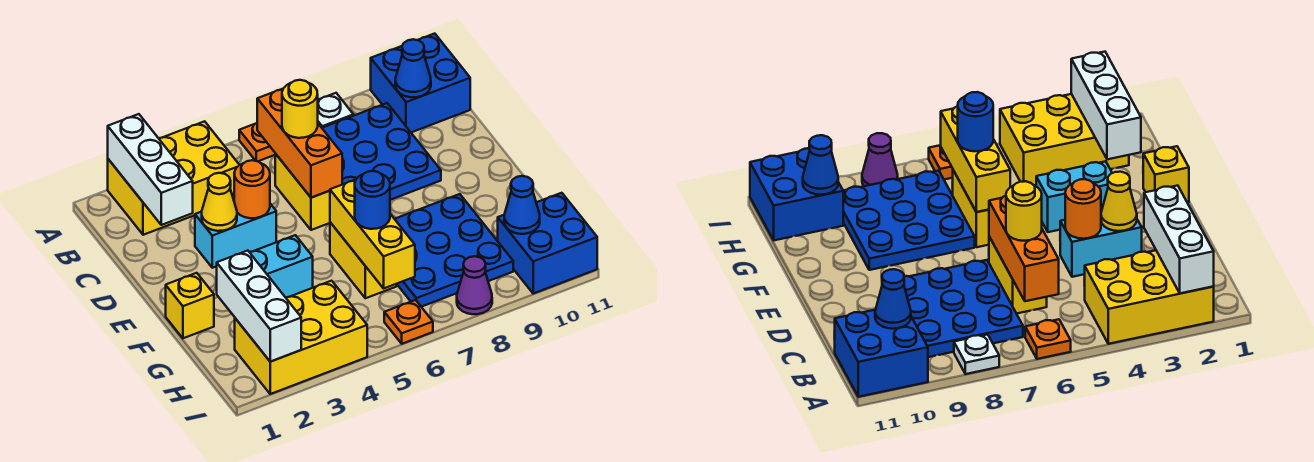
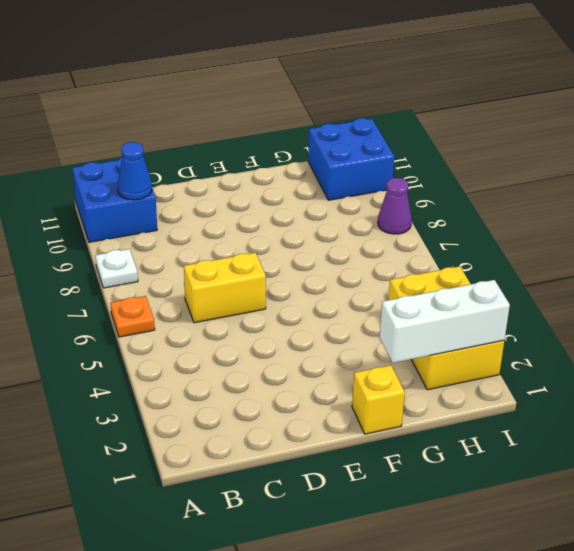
none -> yellow brick A2:B4 level 1
none -> blue plate B7:D9 level 1
none -> cyan brick D3:D4 level 1

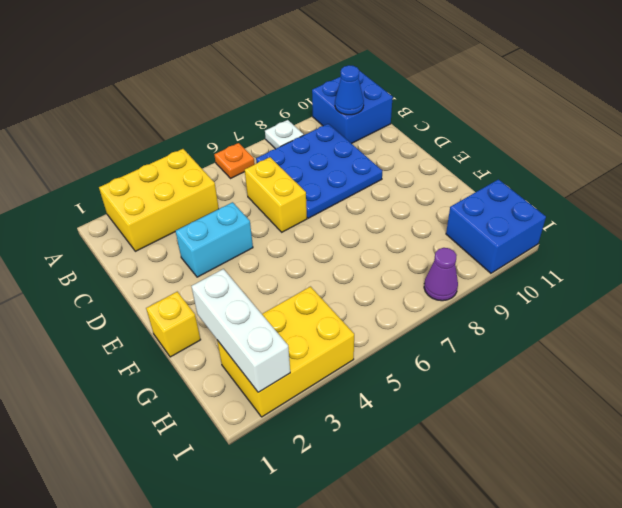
none -> cyan brick F3:F4 level 1
none -> yellow brick F6:G6 level 1
none -> blue plate F7:H9 level 1

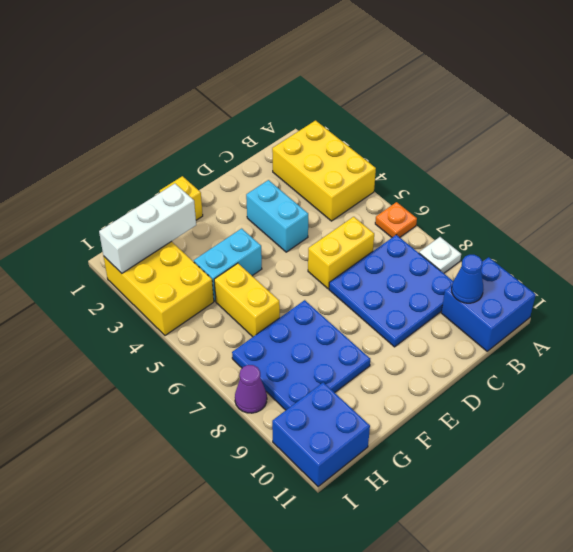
cyan brick F4:G4 level 1 -> cyan brick F3:F4 level 1
yellow brick G5:G6 level 1 -> yellow brick F6:G6 level 1
none -> orange plate I6 level 1
none -> white brick A2:C2 level 2
none -> orange brick B6:D6 level 2

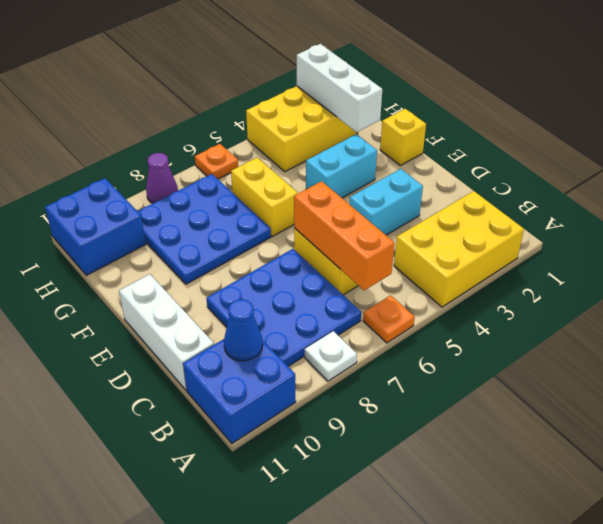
white brick C11:E11 level 1 -> white brick A2:C2 level 2
none -> yellow cone D3 level 2
none -> orange round brick D4 level 2
none -> yellow brick F6:H6 level 2

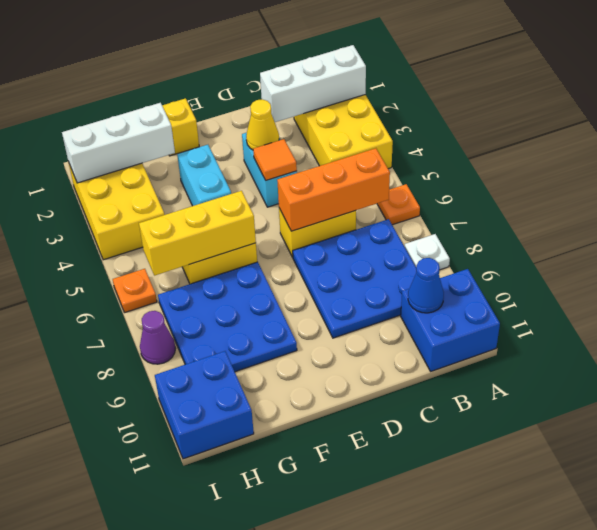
orange tile D4 level 2 -> orange round brick D4 level 2
none -> blue cone H10 level 2
none -> yellow round brick C6 level 3
none -> blue round brick G6 level 3

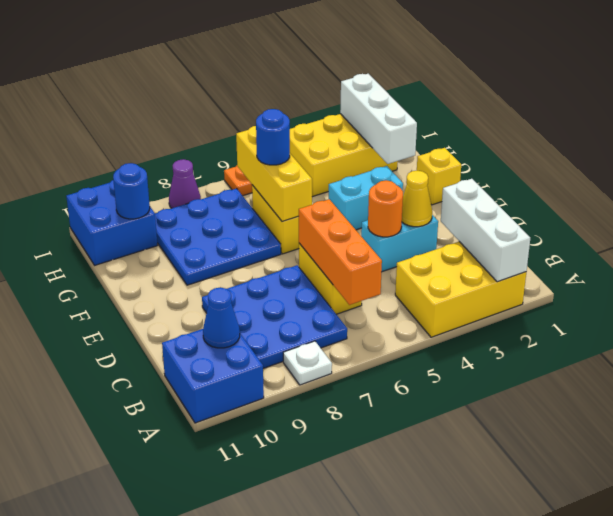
blue round brick H10 level 2 -> blue cone H10 level 2
none -> orange plate A6 level 1
none -> yellow round brick C6 level 3

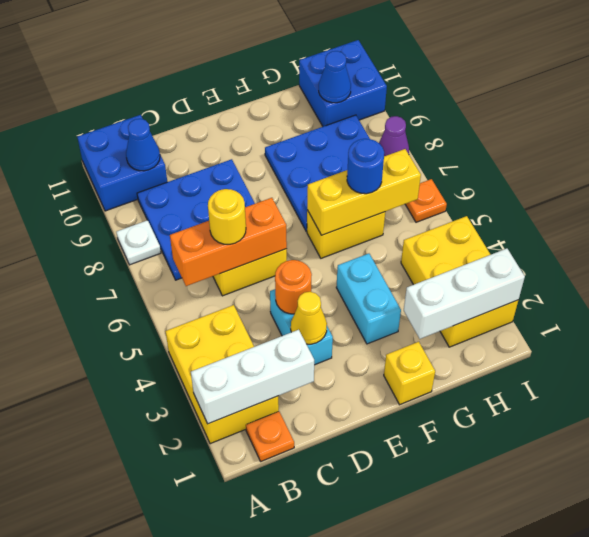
orange plate B1 level 1 -> orange plate A6 level 1

